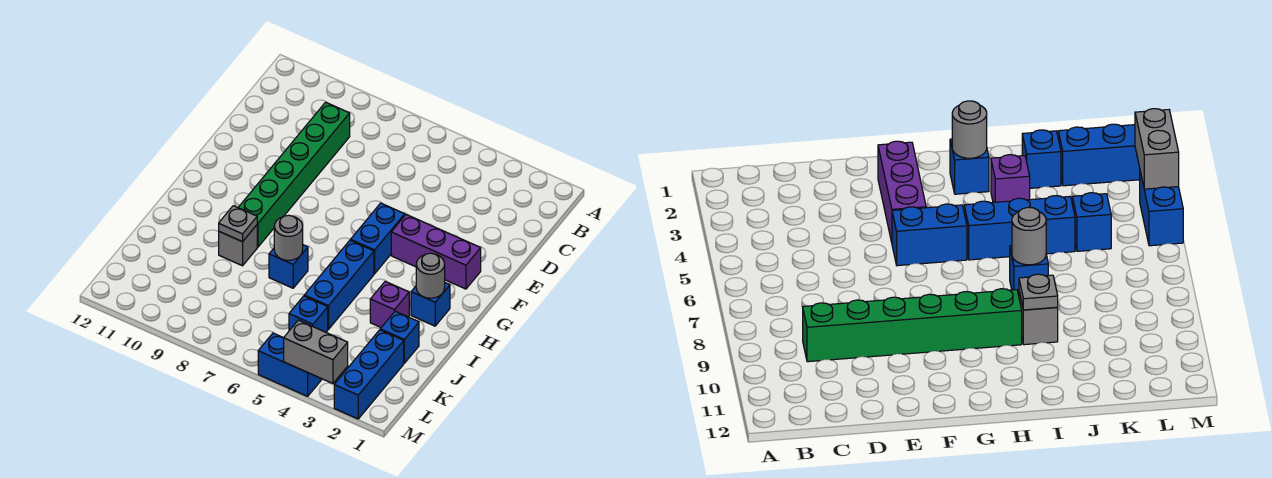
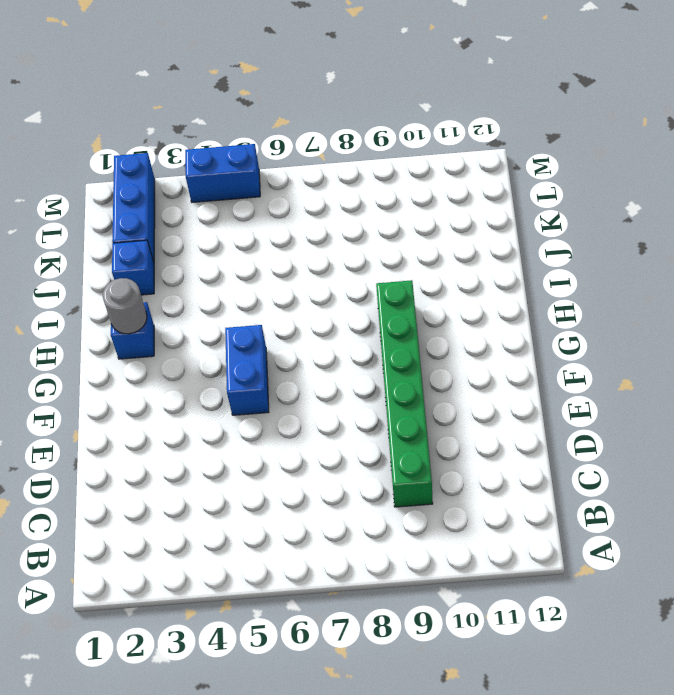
none -> purple brick F2:F4 level 1
none -> blue brick H5:J5 level 1
none -> purple brick I3 level 1

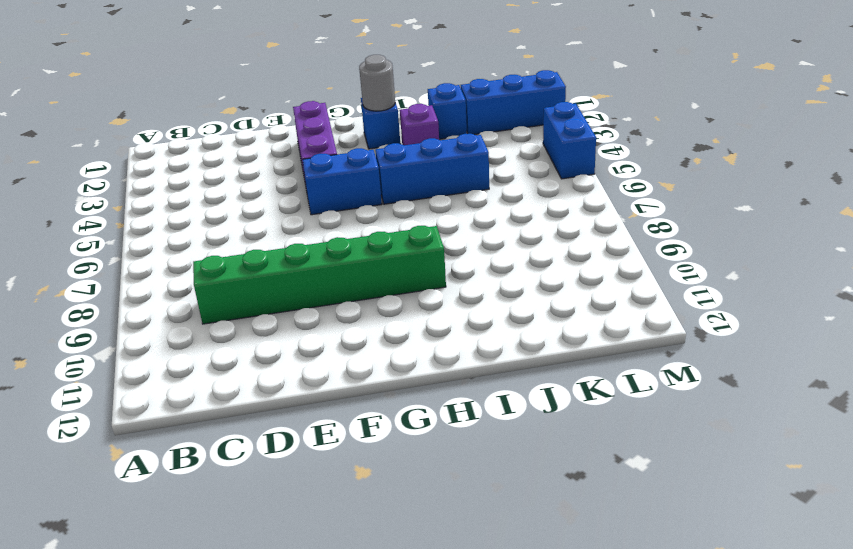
none -> blue brick I7 level 1
none -> grey brick I9 level 1
none -> blue brick K5 level 1

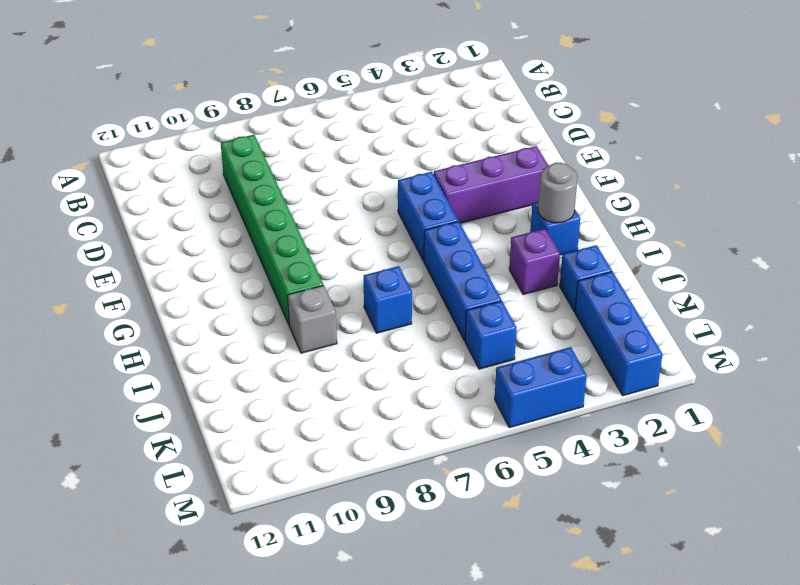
none -> grey round brick I7 level 2
none -> grey plate I9 level 2
none -> grey brick M3:M4 level 2

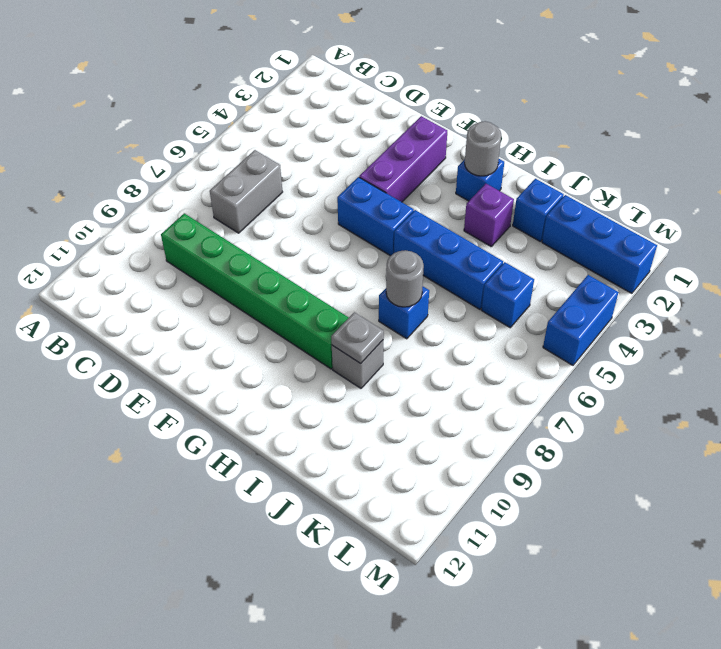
grey brick C6:C7 level 1 -> grey brick M3:M4 level 2

